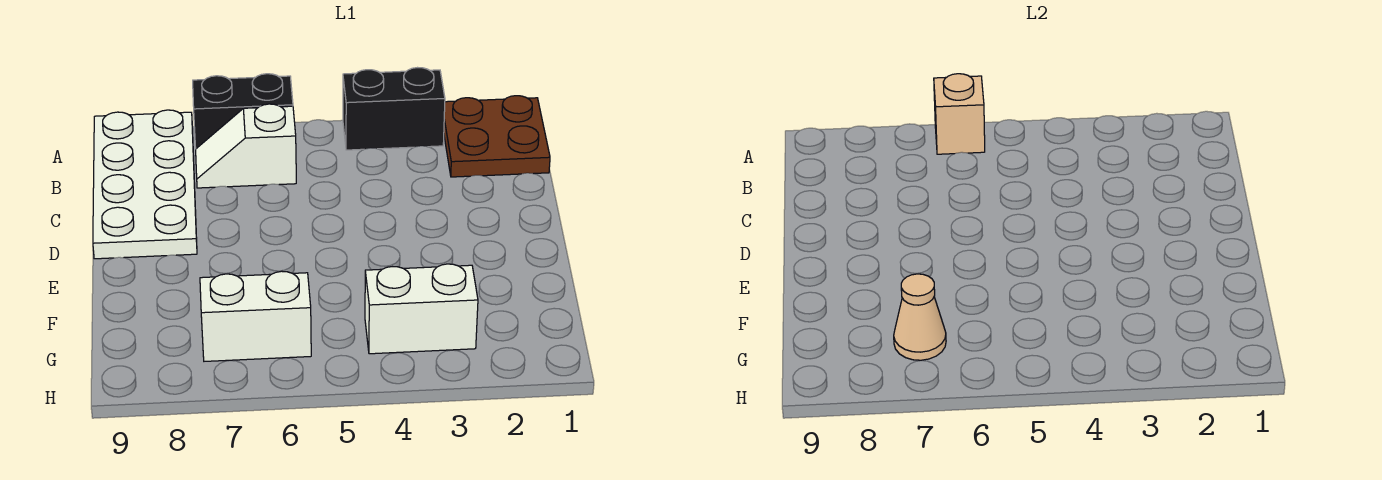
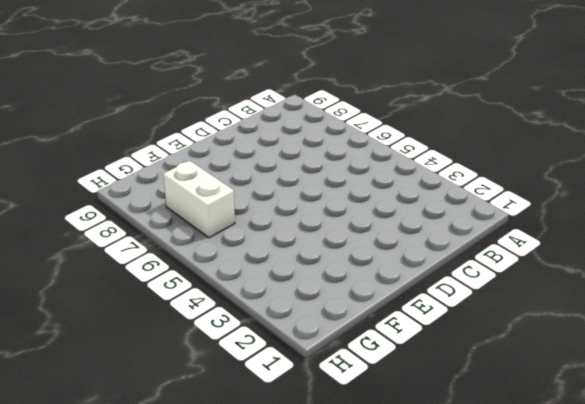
none -> brown plate A1:B2 level 1
none -> black brick A3:A4 level 1

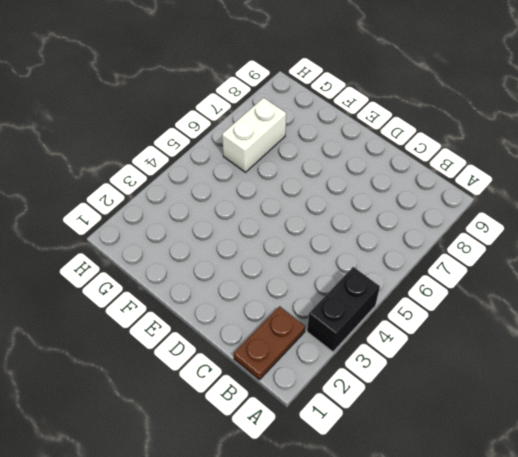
brown plate B1:B2 level 1 -> brown plate A1:B2 level 1
none -> black brick A6:A7 level 1
none -> white plate A8:D9 level 1

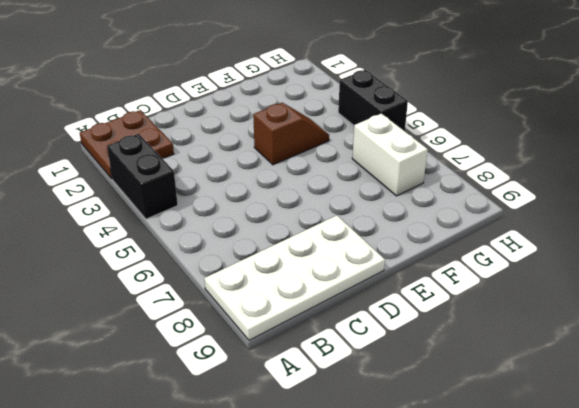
brown slope E4:F4 level 1 top E -> none
black brick H4:H5 level 1 -> black brick A6:A7 level 1
none -> white slope B6:B7 level 1 top 6
none -> white brick G3:G4 level 1

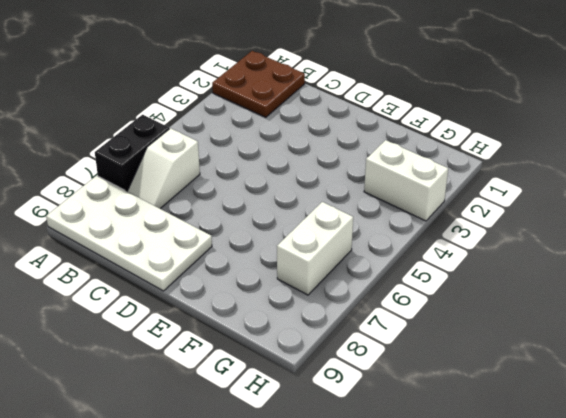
white brick G3:H3 level 1 -> white brick G3:G4 level 1
none -> black brick A3:A4 level 1
none -> tan brick A6 level 2

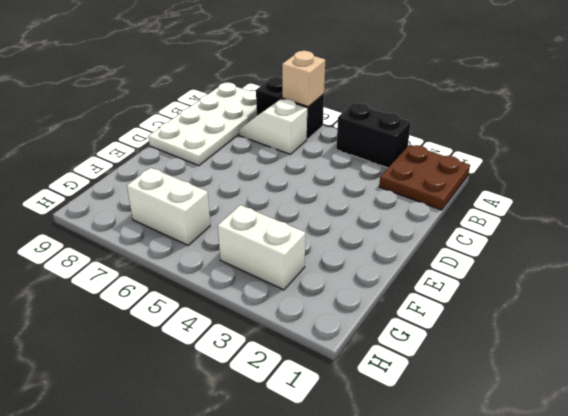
none -> tan cone G7 level 2

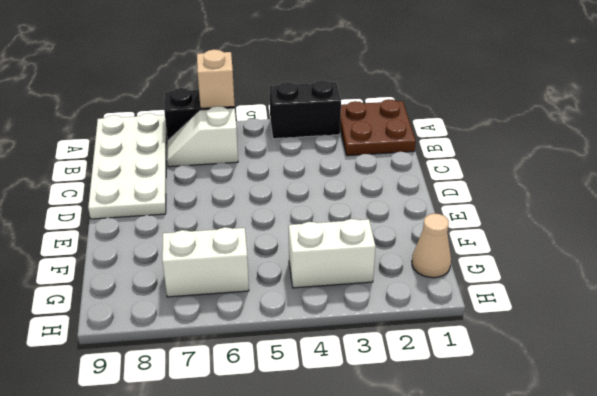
tan cone G1 level 1 -> tan cone G7 level 2

